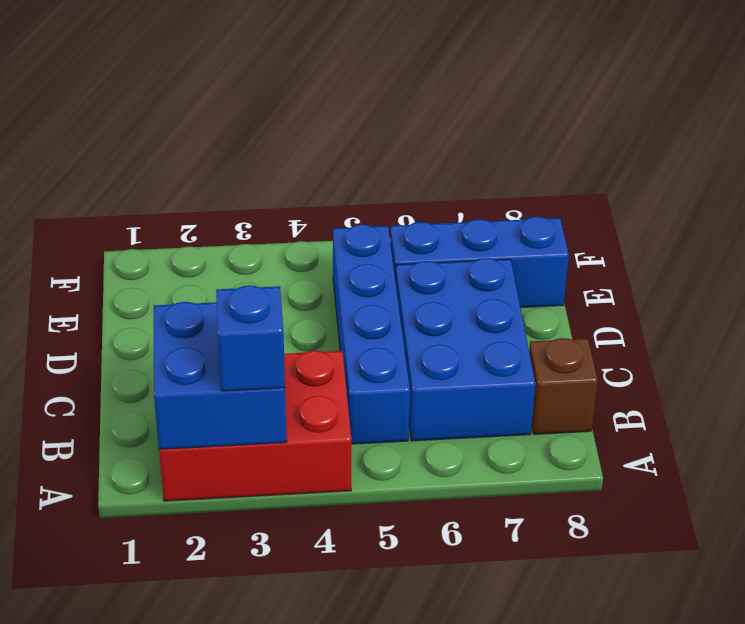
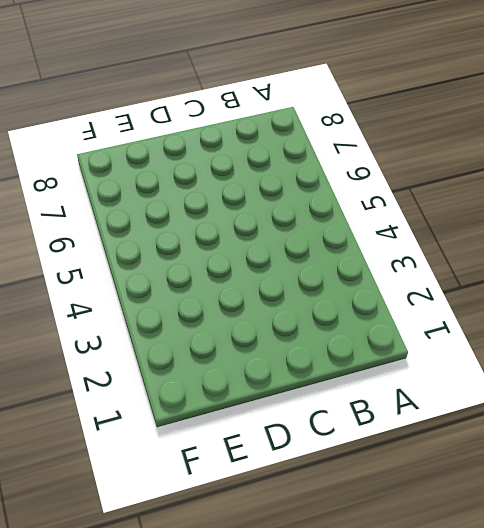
none -> red brick A2:B4 level 1
none -> blue brick B5:E5 level 1

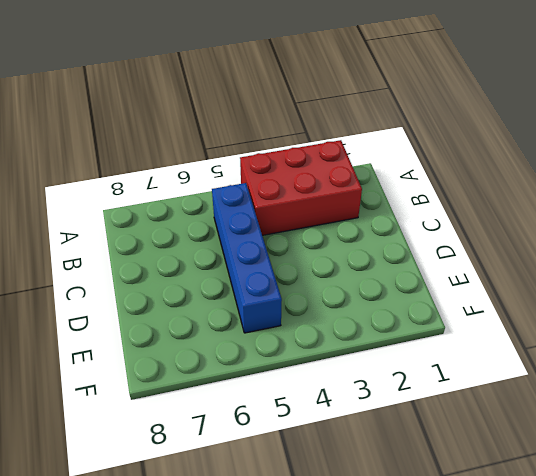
none -> blue brick B6:D7 level 1
none -> brown brick B8 level 1

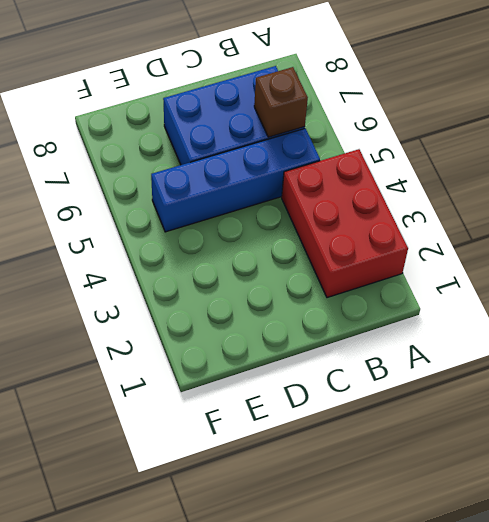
brown brick B6 level 2 -> brown brick B8 level 1
none -> blue brick E6:E8 level 1
none -> blue brick A2:B3 level 2

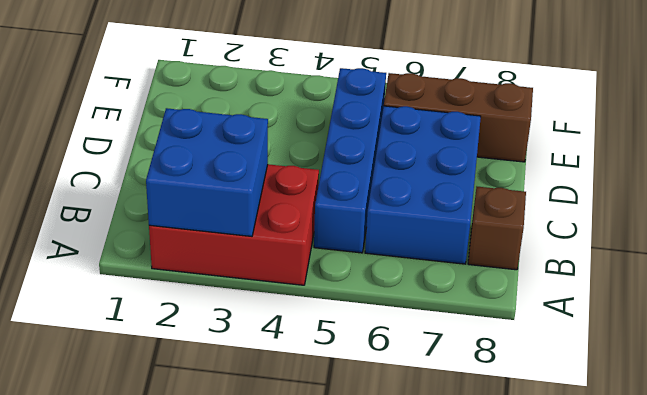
brown brick E6:E8 level 1 -> blue brick E6:E8 level 1
none -> blue brick A3 level 3

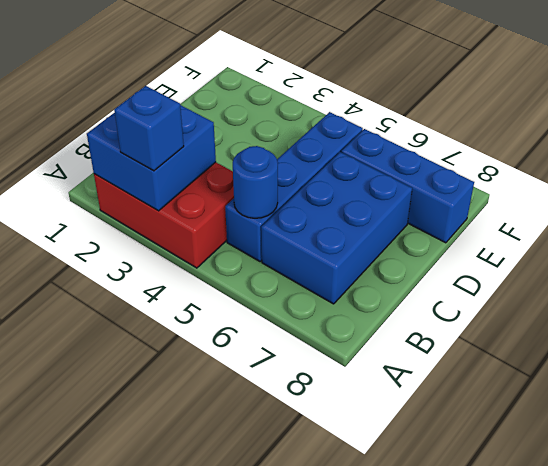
blue round brick B5 level 2 -> none
none -> brown brick B8 level 1

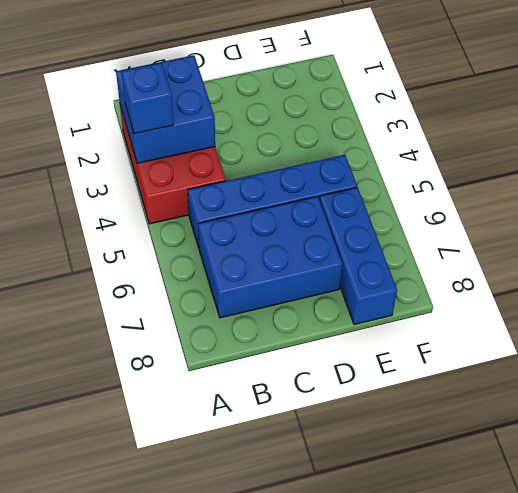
none -> brown brick B8 level 1

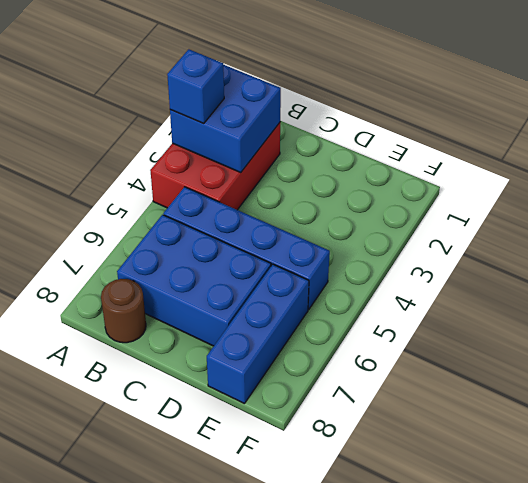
brown round brick B8 level 1 -> brown brick B8 level 1

